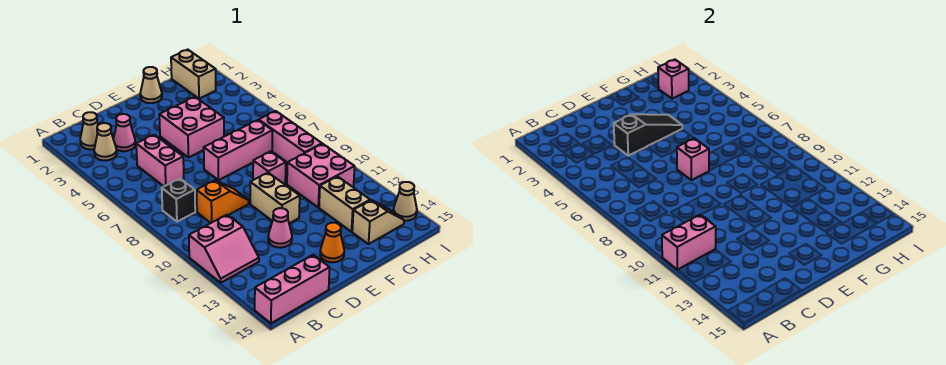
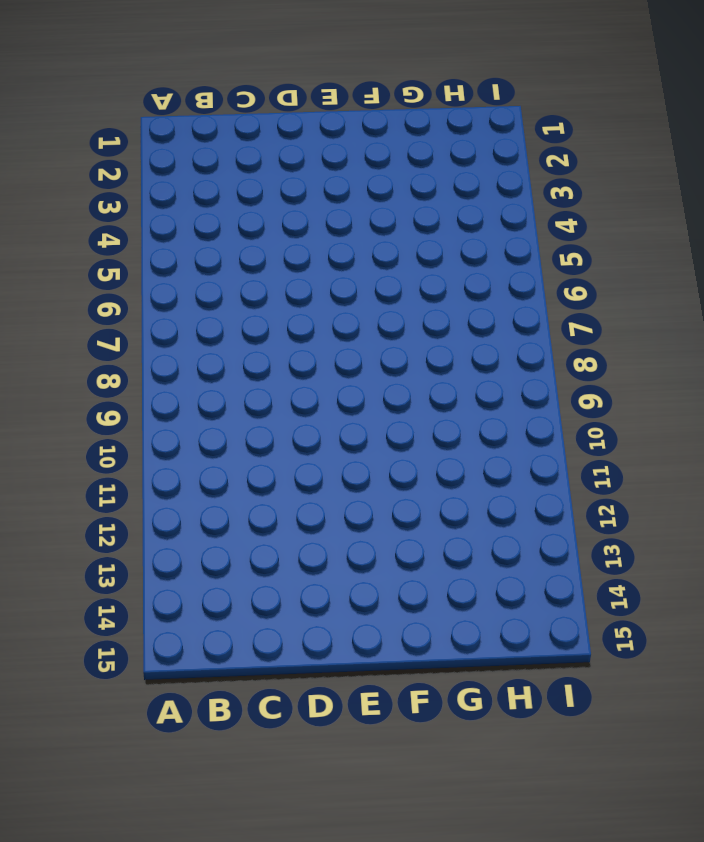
none -> pink slope A11:B12 level 1 top 11
none -> pink brick A15:C15 level 1
none -> tan cone B2 level 1

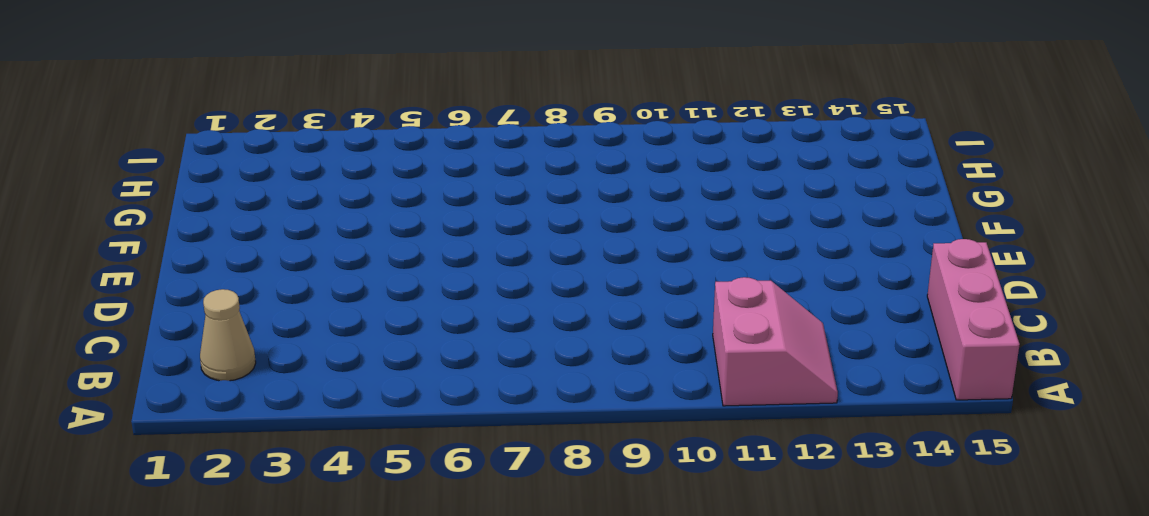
none -> tan cone B3 level 1
none -> black brick B8 level 1
none -> pink cone C3 level 1

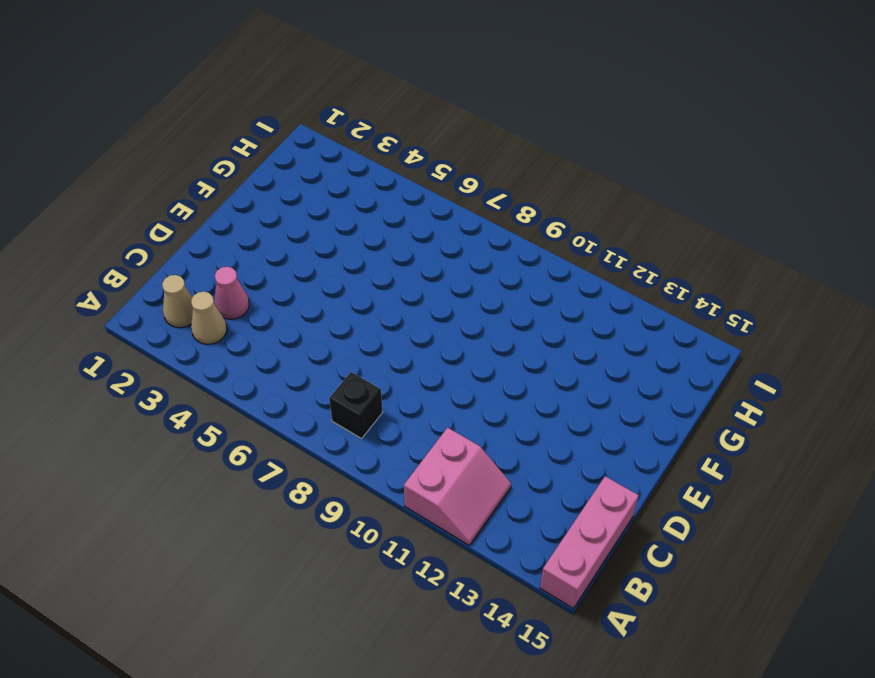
none -> pink brick C5:C6 level 1
none -> orange slope C9:D9 level 1 top C
none -> pink cone D12 level 1

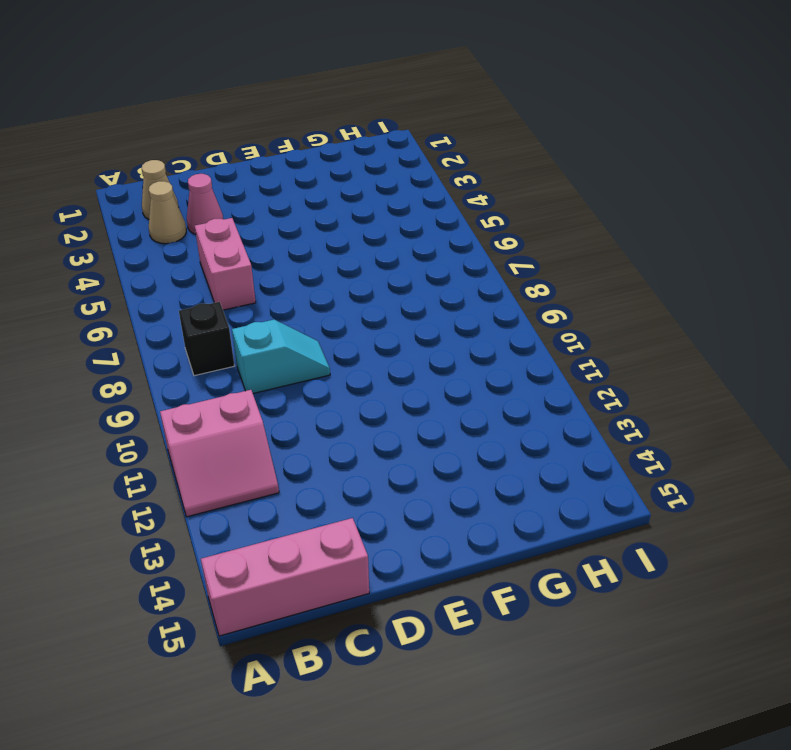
cyan slope C9:D9 level 1 top C -> orange slope C9:D9 level 1 top C
none -> pink cone D12 level 1
none -> pink brick E4:F5 level 1
none -> pink brick E7:G7 level 1

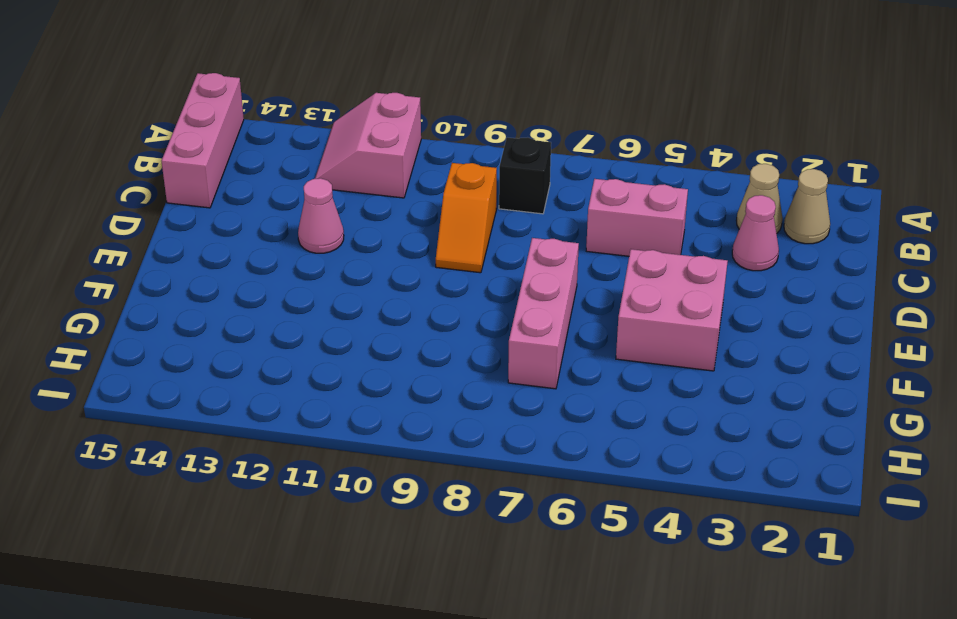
none -> tan brick E10:E11 level 1
none -> orange cone E14 level 1
none -> tan cone F1 level 1

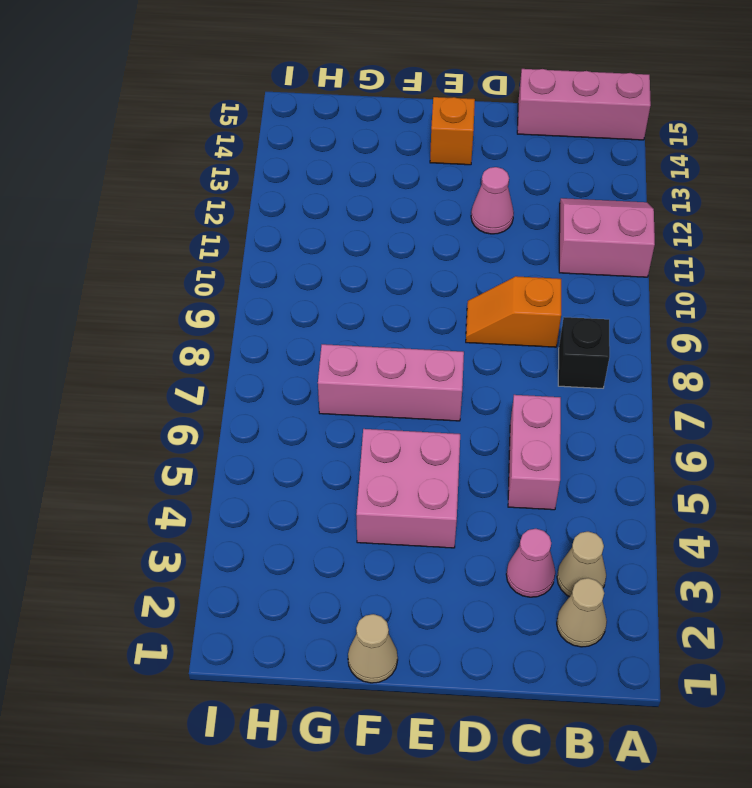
orange brick E14 level 1 -> orange cone E14 level 1
none -> tan brick E10:E11 level 1
none -> pink brick F9 level 1
none -> pink brick G10:H11 level 1

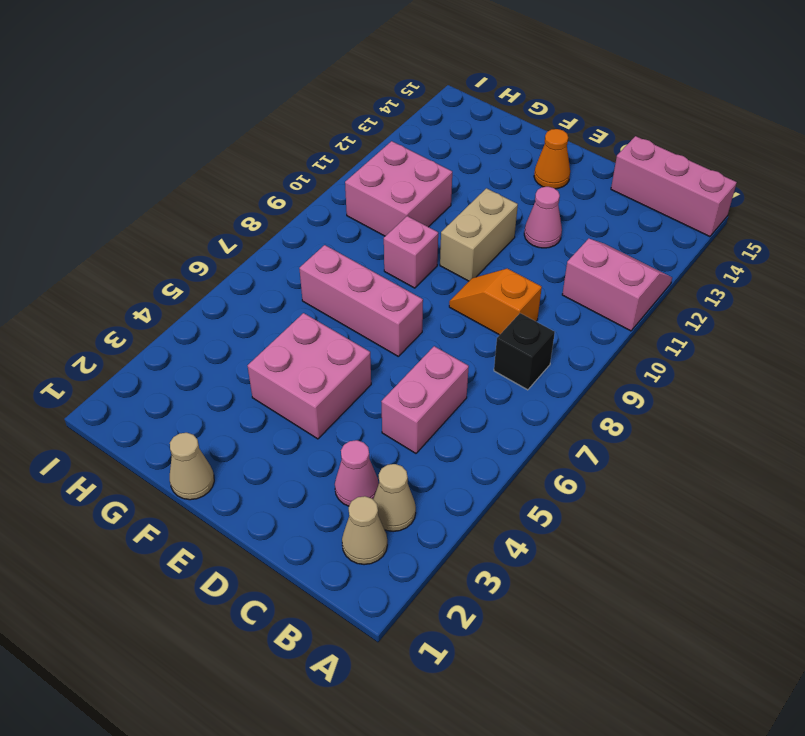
none -> tan brick G12:G13 level 1
none -> tan slope G14:H14 level 1 top G
none -> tan brick H1:H2 level 1

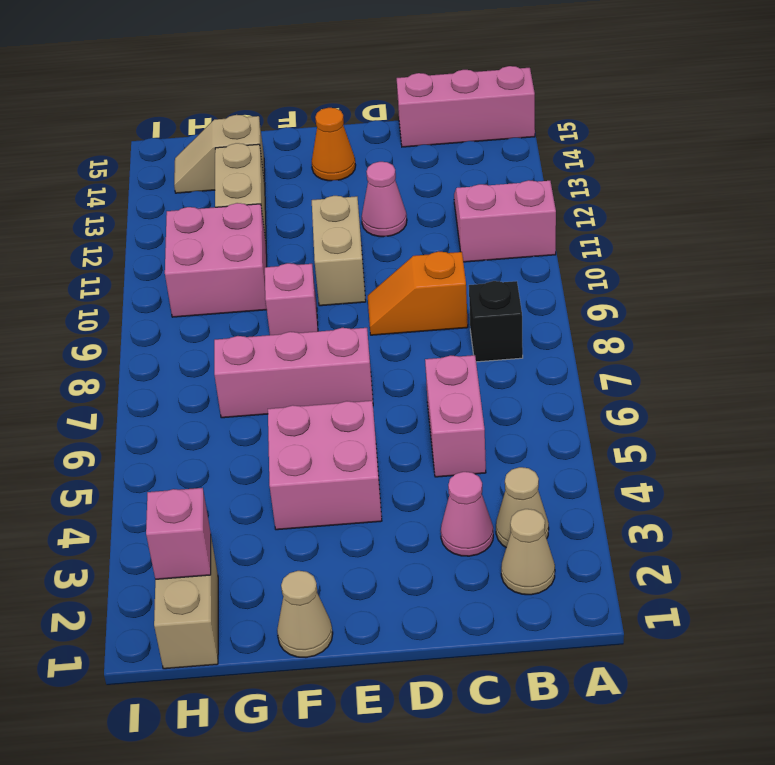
none -> pink brick H7:H9 level 1
none -> tan cone I14 level 1
none -> pink brick A11:B11 level 2

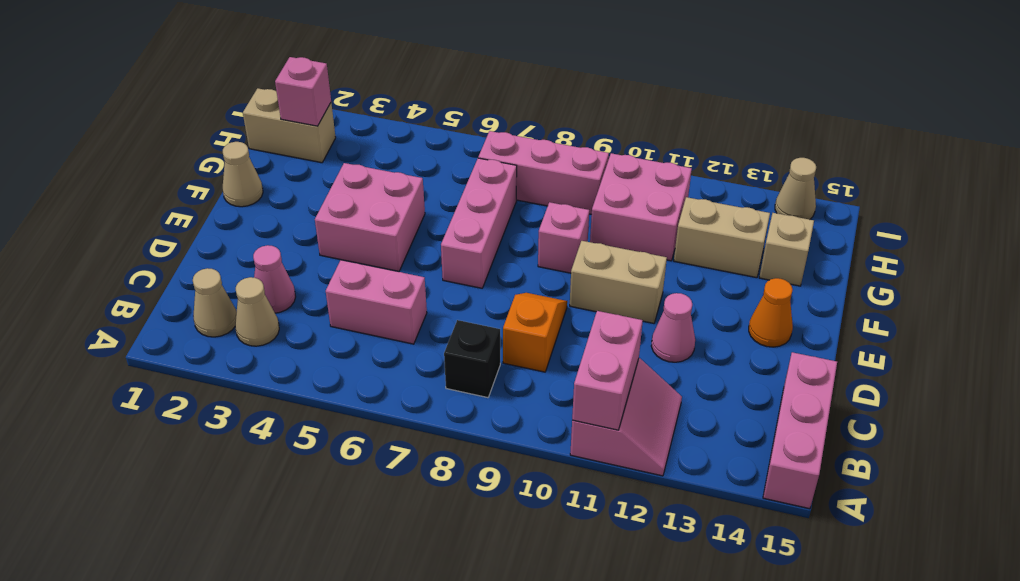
none -> black slope D4:F4 level 2 top D
none -> pink brick E7 level 2

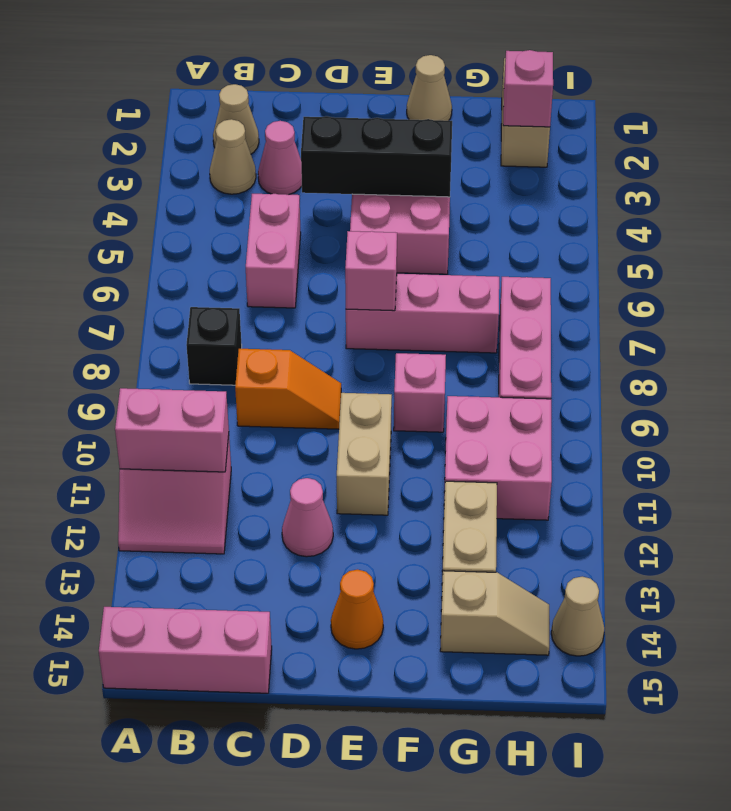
black brick D4:F4 level 2 -> black slope D4:F4 level 2 top D

